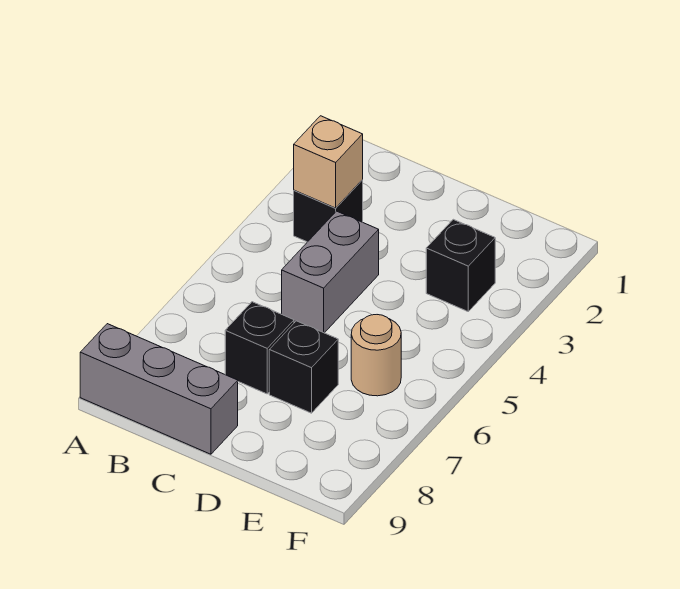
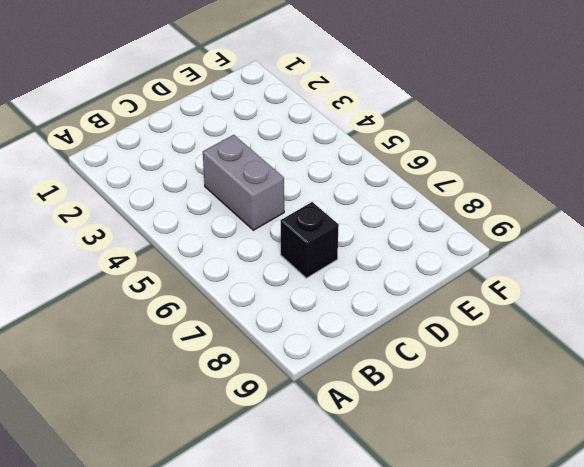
none -> grey brick A9:C9 level 1
none -> black brick B3 level 1

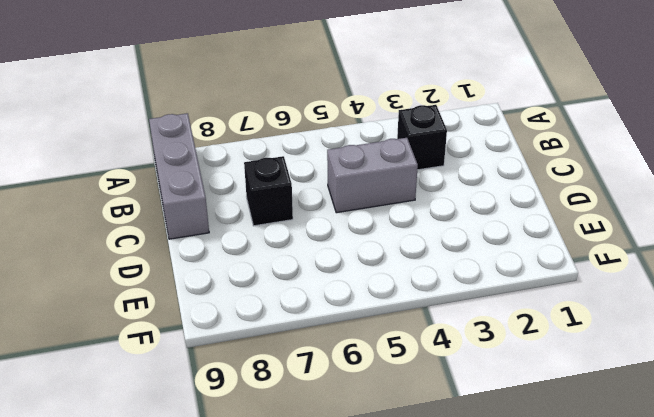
none -> black brick D7 level 1
none -> black brick E3 level 1

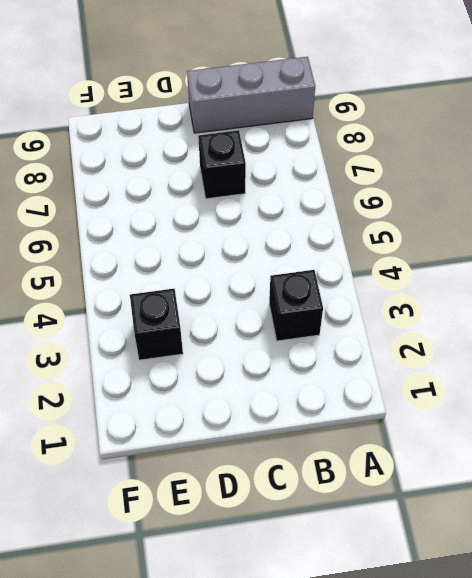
none -> grey brick C4:C5 level 1
none -> black brick D7 level 1

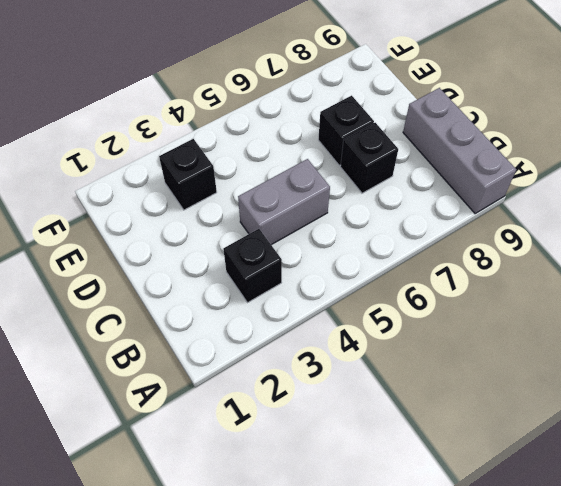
none -> tan round brick E6 level 1
none -> tan brick B3 level 2

